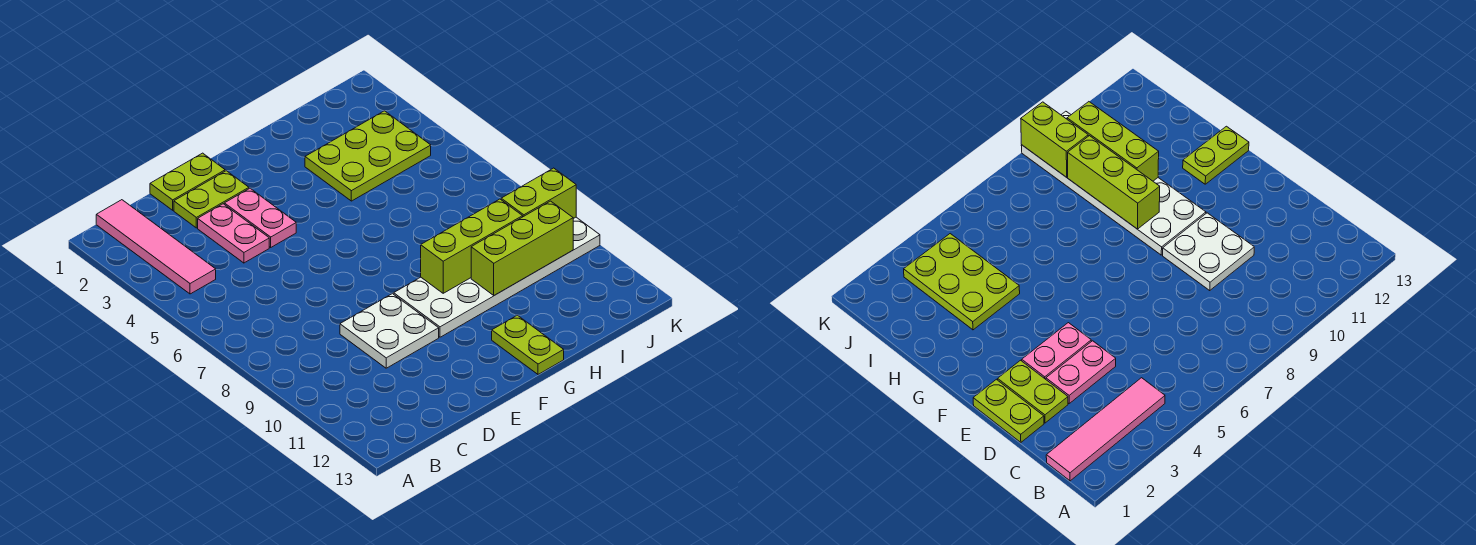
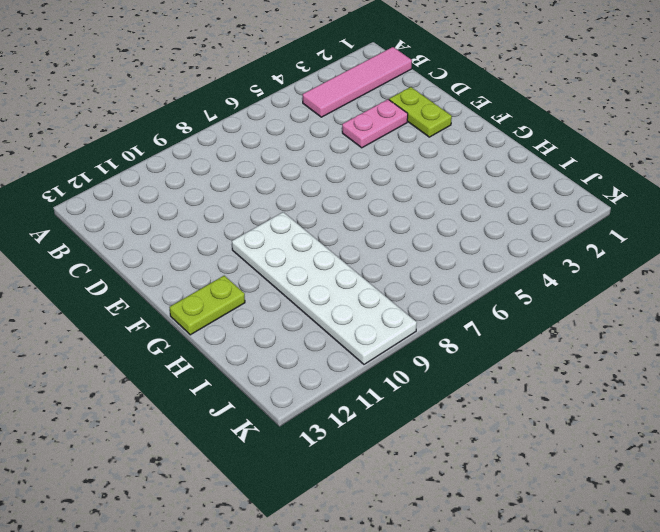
none -> lime plate D1:E1 level 1
none -> white plate D9:E10 level 1
none -> pink plate E3:E4 level 1

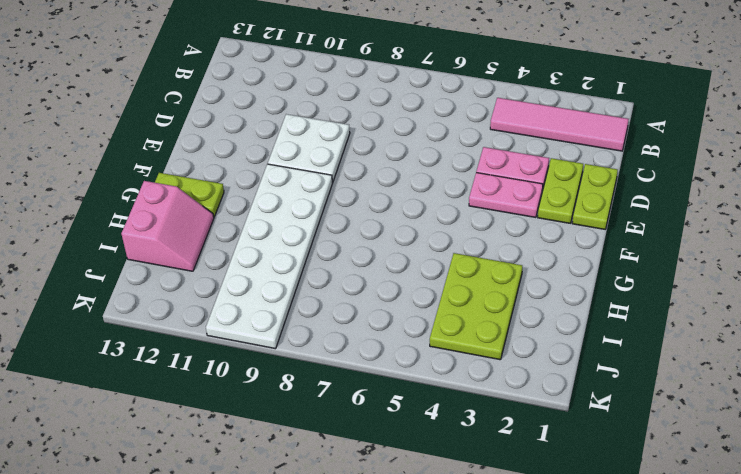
pink slope H12:I13 level 1 top 13 -> none
none -> lime brick G9:I9 level 2
none -> lime brick H10:J10 level 2
none -> lime brick J9:K9 level 2

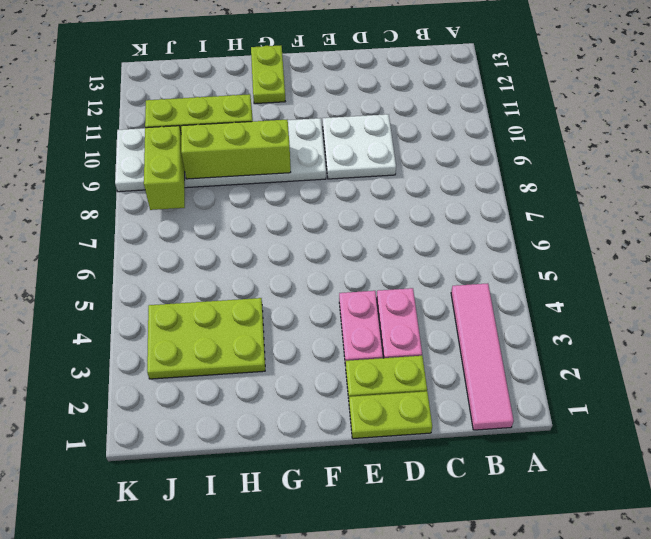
lime brick J8:J9 level 2 -> lime brick J9:K9 level 2

